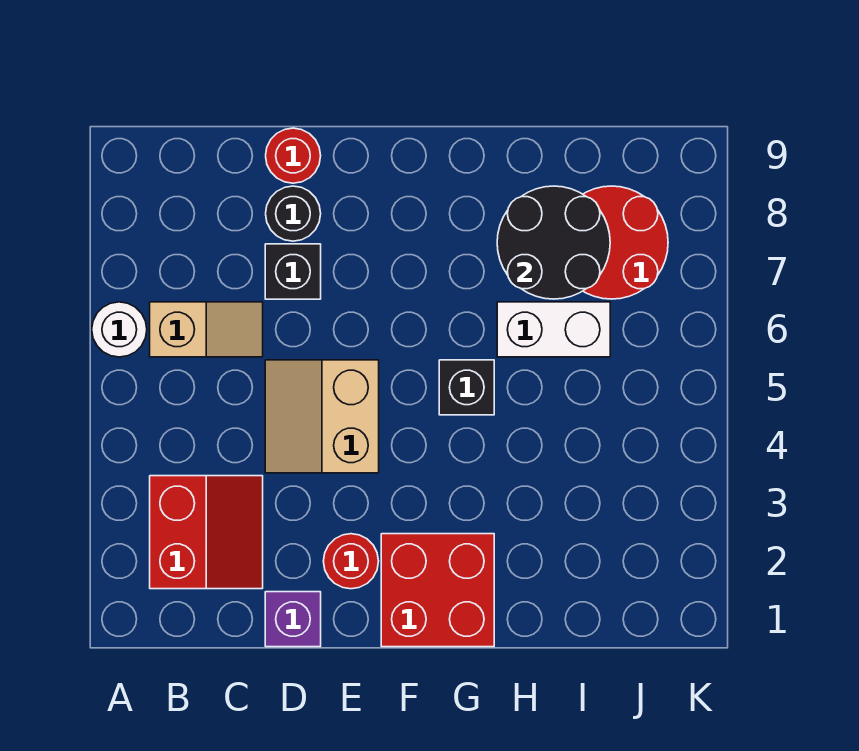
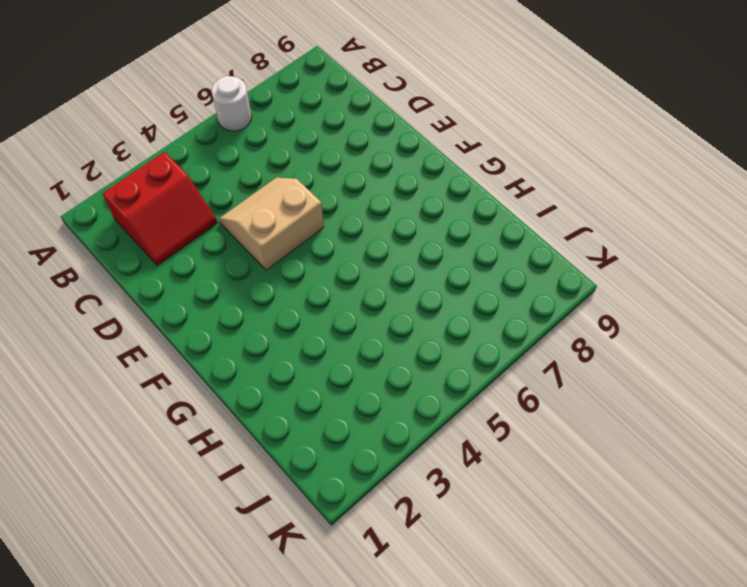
none -> tan slope B6:C6 level 1 top B
none -> purple brick D1 level 1
none -> black brick D7 level 1

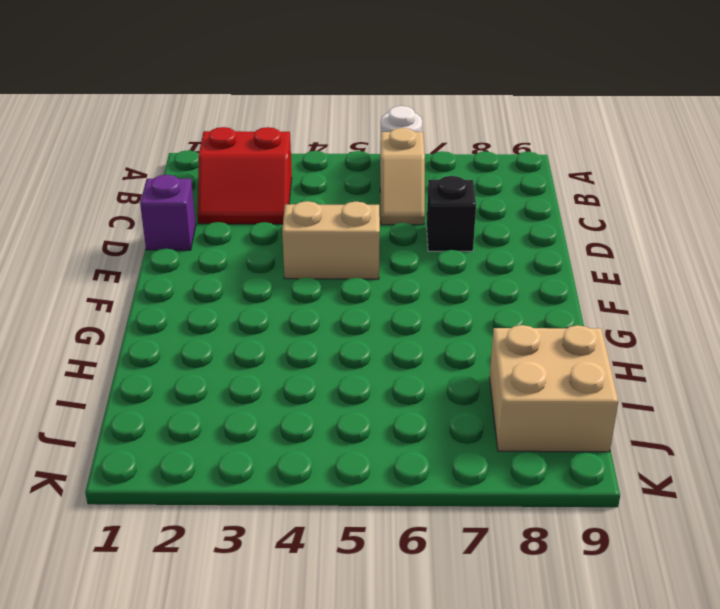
tan brick I8:J9 level 1 -> red round brick I7:J8 level 1
none -> black round brick D8 level 1
none -> red round brick D9 level 1
none -> red round brick E2 level 1

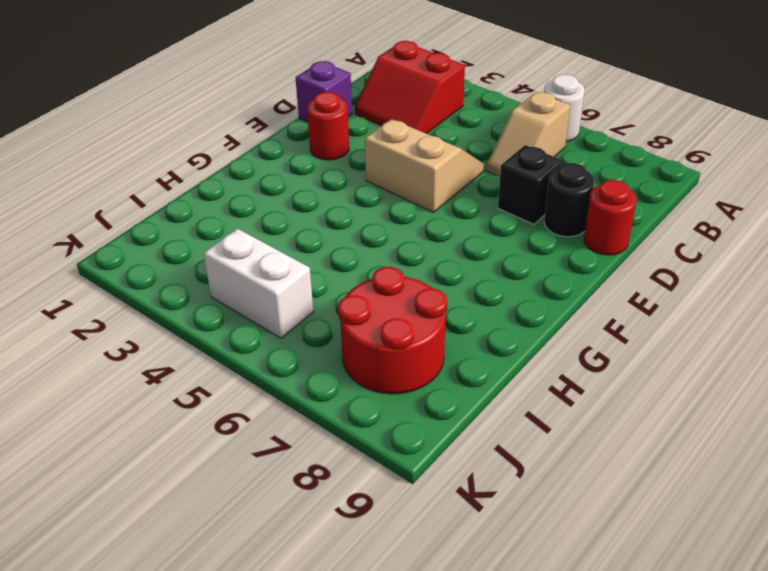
white brick J4:J5 level 1 -> white brick H6:I6 level 1
none -> red brick F1:G2 level 1
none -> black brick G5 level 1
none -> black round brick H7:I8 level 2

